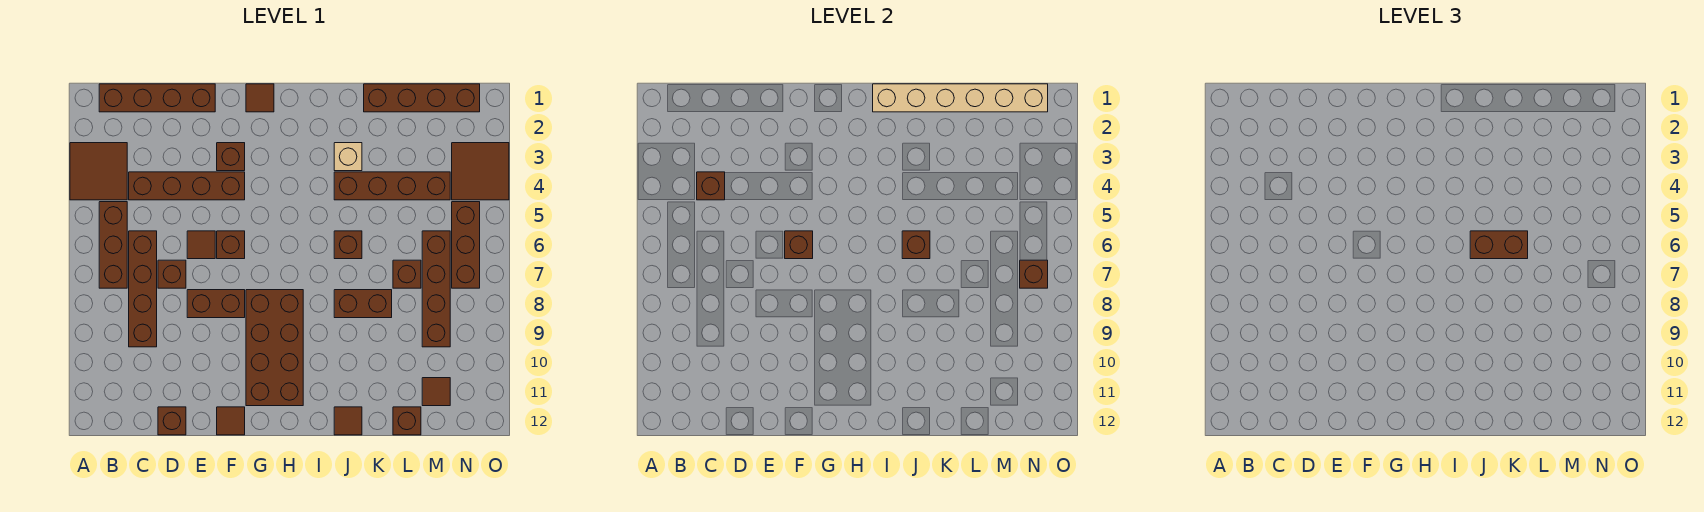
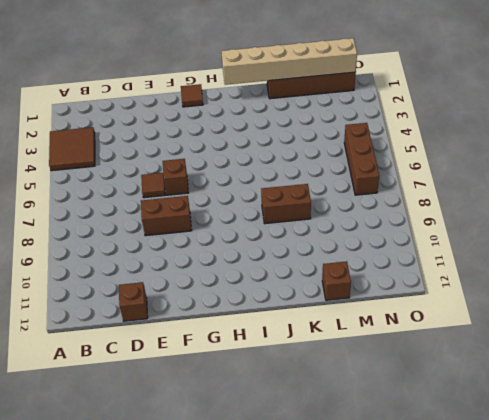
none -> brown brick B1:E1 level 1
none -> brown brick B5:B7 level 1
none -> brown brick C4:F4 level 1
none -> brown brick C6:C9 level 1

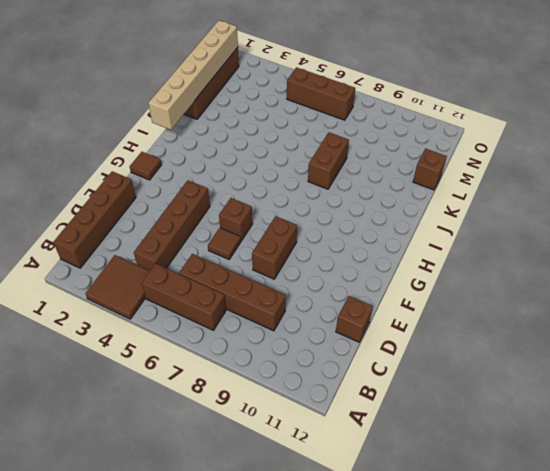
none -> brown brick D7 level 1
none -> brown brick F3 level 1
none -> brown tile F12 level 1
none -> brown brick G8:H11 level 1

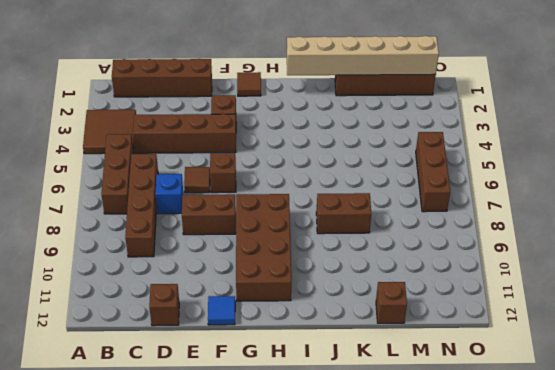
blue brick D7 level 1 -> brown brick D7 level 1
blue tile F12 level 1 -> brown tile F12 level 1
none -> tan brick J3 level 1
none -> brown brick J4:M4 level 1
none -> brown brick J6 level 1
none -> brown tile J12 level 1

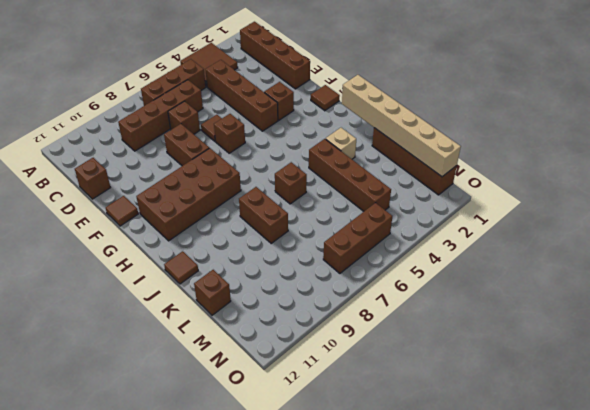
none -> brown brick L7 level 1
none -> brown brick M6:M9 level 1
none -> brown tile M11 level 1
none -> brown tile N3:O4 level 1

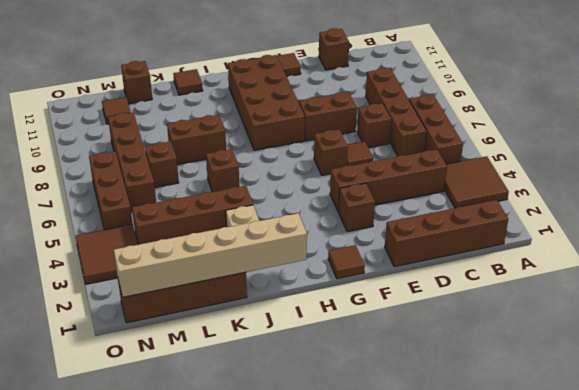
none -> brown brick C4 level 2
none -> brown brick F6 level 2
none -> brown brick J6 level 2
none -> brown brick N7 level 2

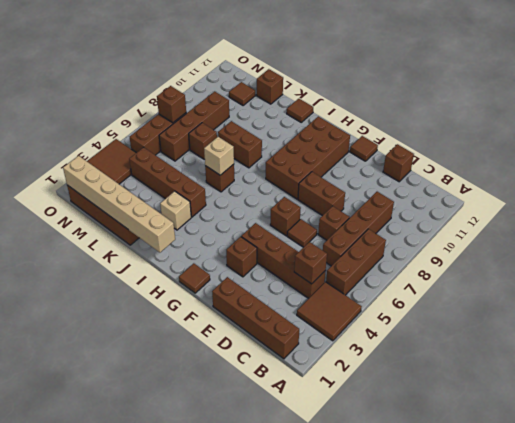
tan brick J6 level 2 -> brown brick J6 level 2
none -> brown brick F6 level 2
none -> brown brick J6:K6 level 3

